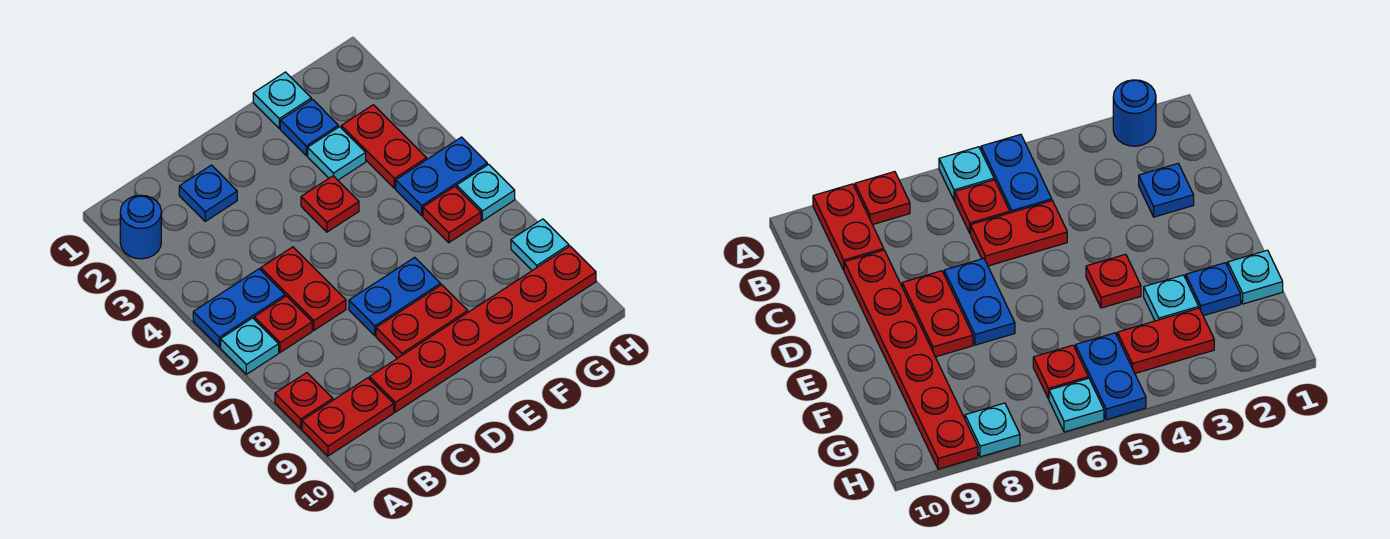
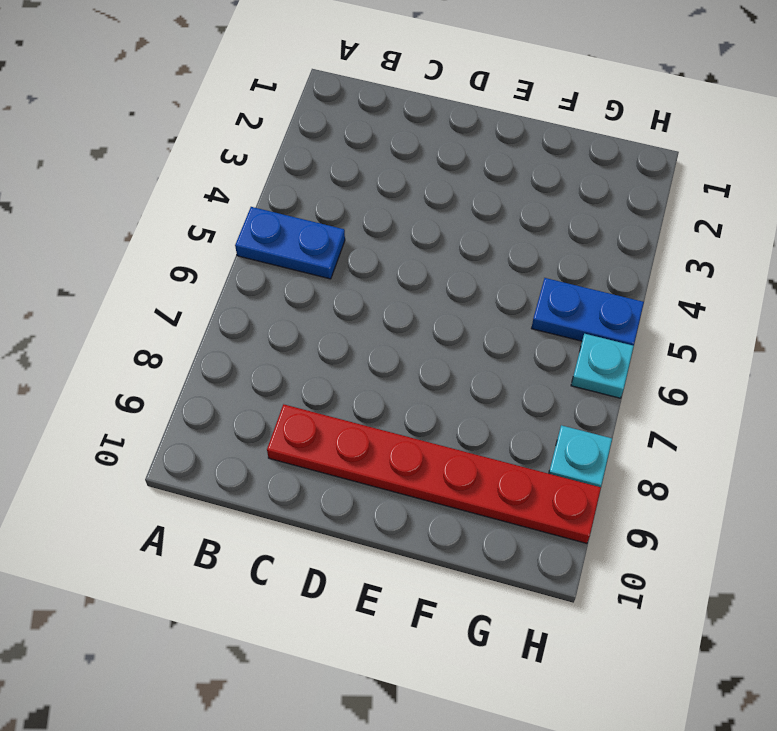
none -> blue round brick A2 level 1
none -> cyan plate A6 level 1
none -> red plate A8 level 1

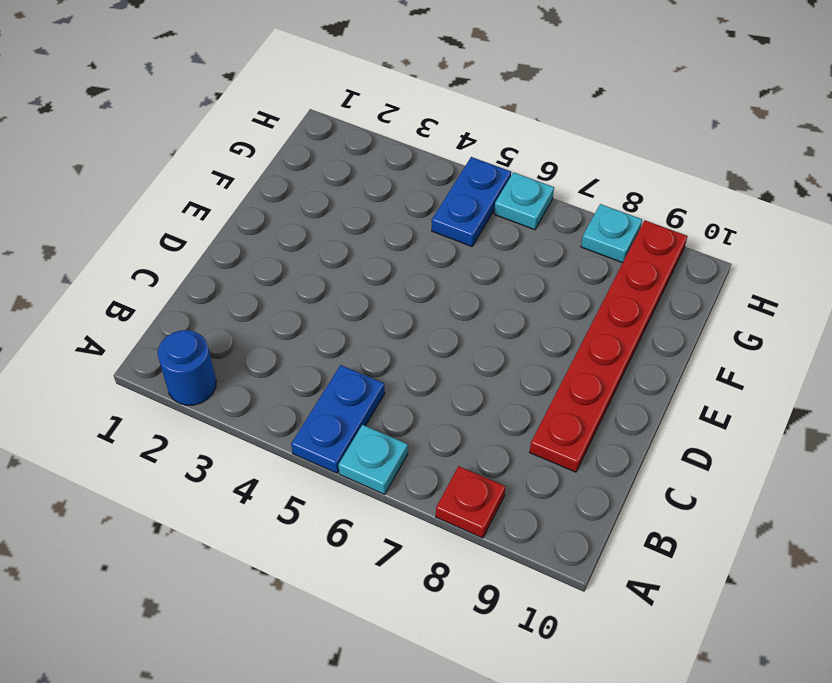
none -> red plate A9:B9 level 1
none -> red plate B6 level 1
none -> blue plate C2 level 1

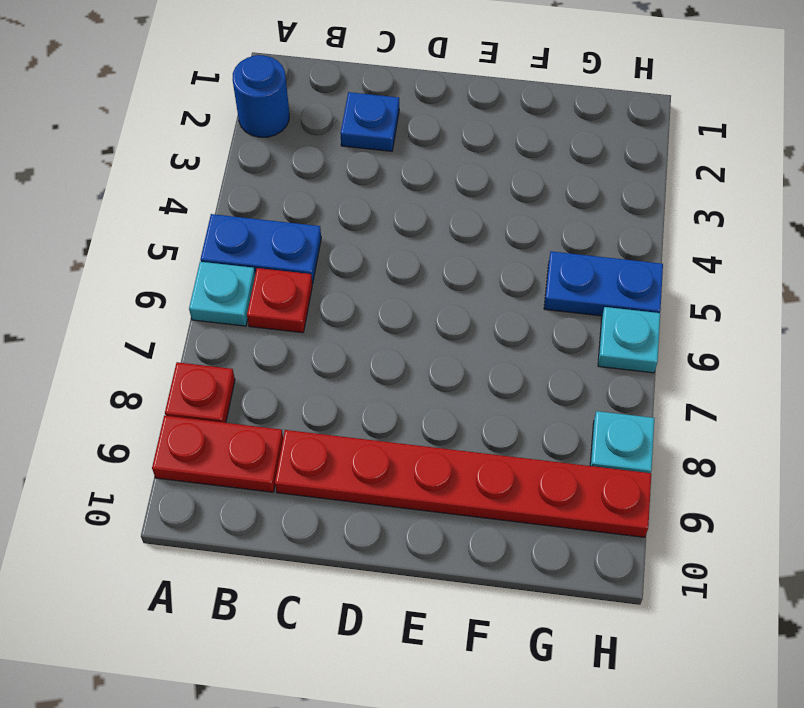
none -> red plate C5:C6 level 1
none -> blue plate D7:E7 level 1
none -> red plate D8:E8 level 1

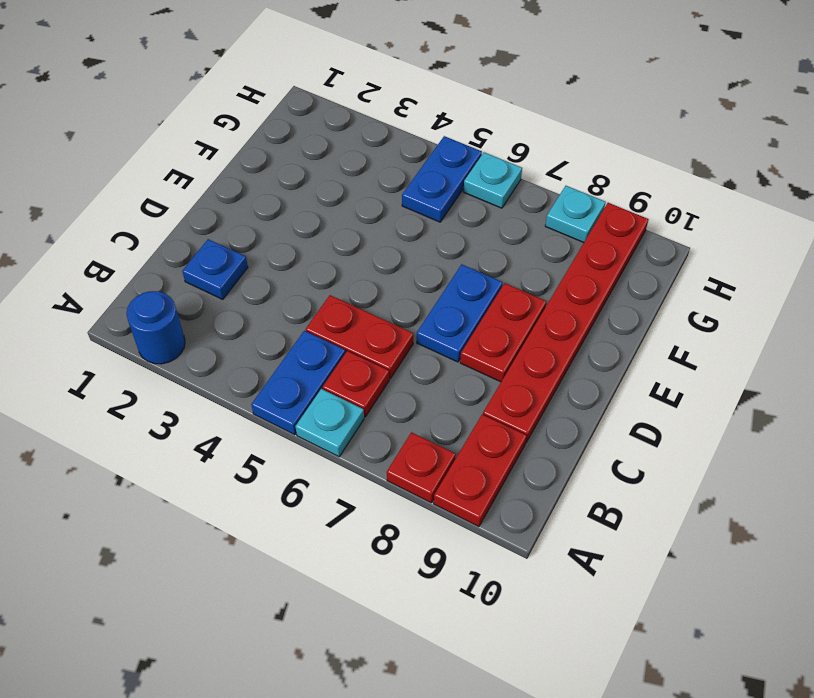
none -> red plate E4 level 1
none -> cyan plate F1 level 1
none -> blue plate F2 level 1

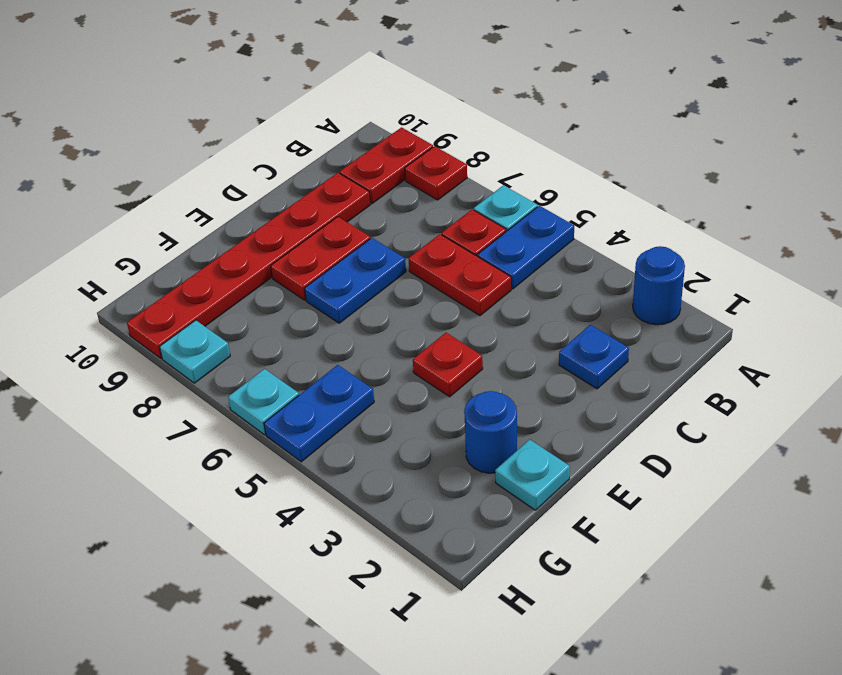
blue round brick F2 level 1 -> blue plate F2 level 1
none -> cyan plate F3 level 1
none -> red plate G3:G4 level 1
none -> red plate G6 level 1

